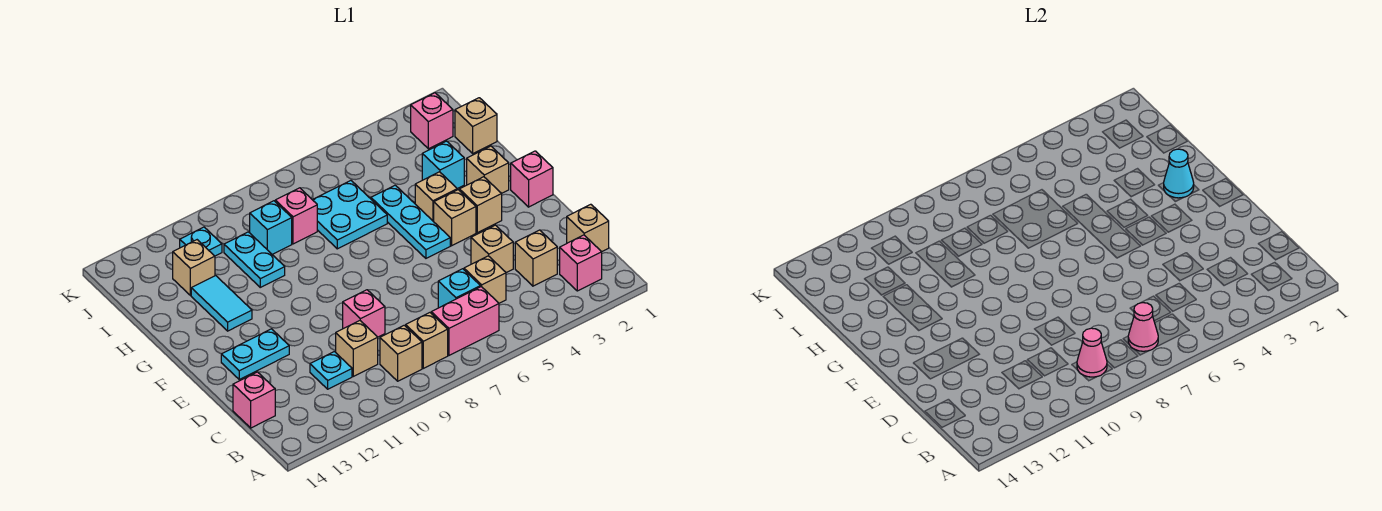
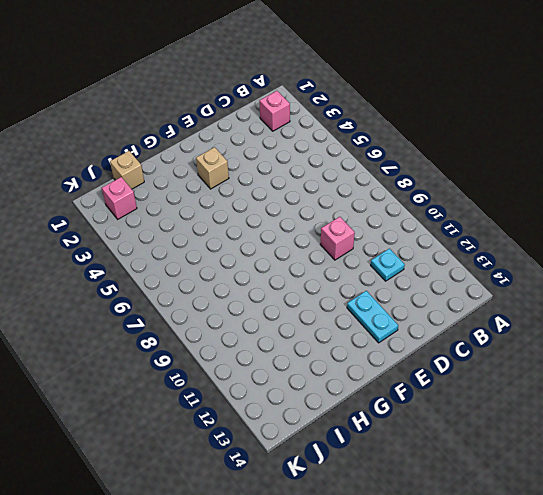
none -> pink brick B6:B7 level 1
none -> tan brick B8 level 1
none -> tan brick B9 level 1
none -> tan brick C1 level 1

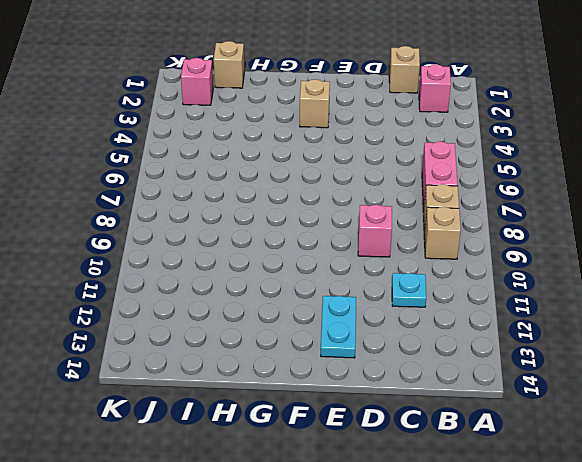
none -> tan brick C3 level 1
none -> tan brick C5 level 1
none -> cyan brick C6 level 1
none -> tan brick C10 level 1

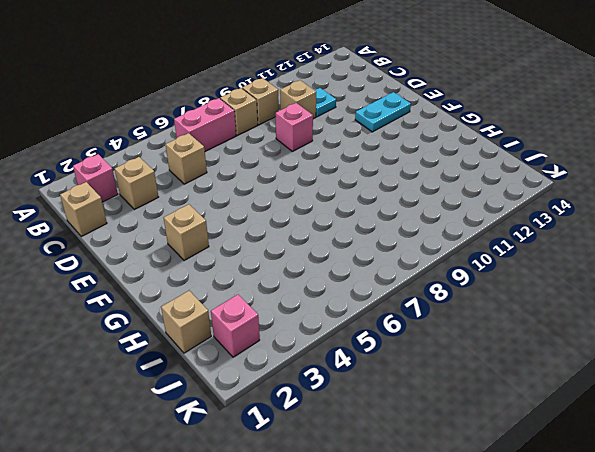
none -> cyan brick C6 level 1
none -> pink brick C14 level 1
none -> tan brick D4 level 1
none -> pink brick F1 level 1

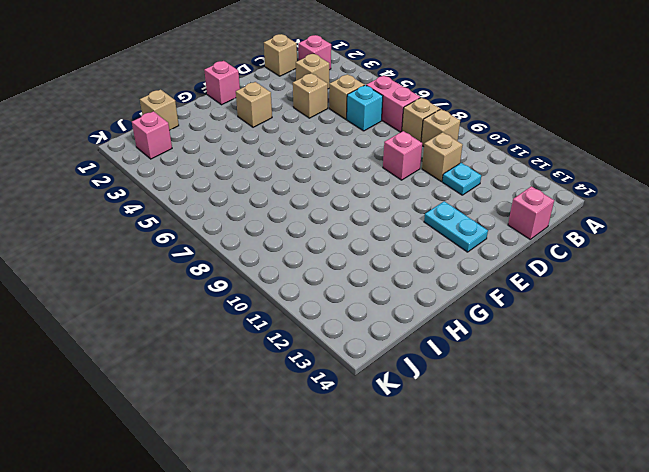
none -> tan brick F4 level 1
none -> cyan plate F5:H5 level 1
none -> tan brick G2 level 1
none -> tan brick G4 level 1

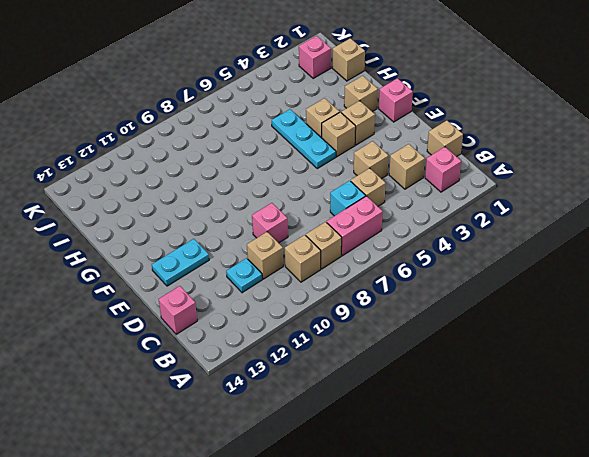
none -> cyan tile G12:H12 level 1
none -> cyan brick H3 level 1
none -> cyan plate H6:I7 level 1
none -> cyan plate H10:I10 level 1

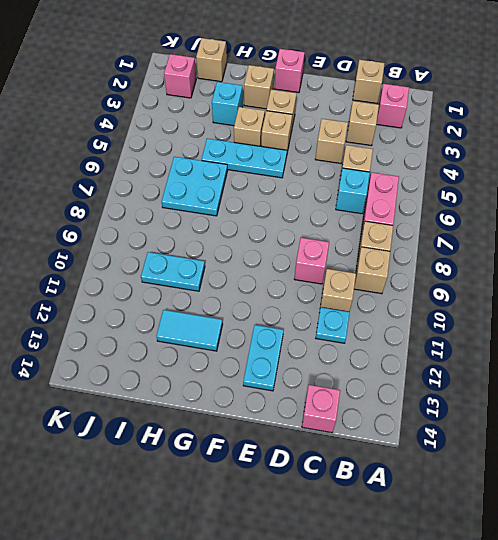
none -> pink brick I8 level 1
none -> cyan brick I9 level 1
none -> tan brick I12 level 1
none -> cyan plate J11 level 1

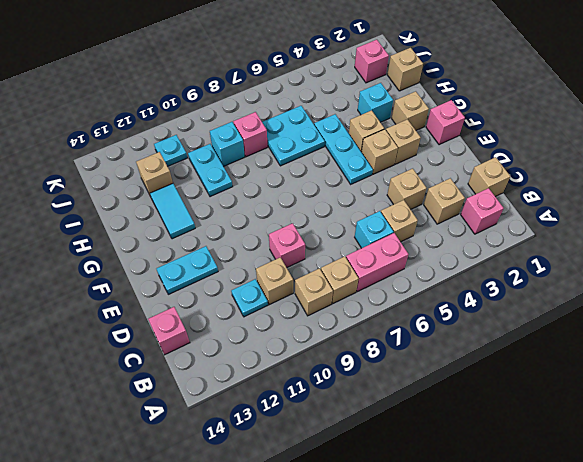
none -> pink cone B7 level 2
none -> pink cone B9 level 2
none -> cyan cone G2 level 2

